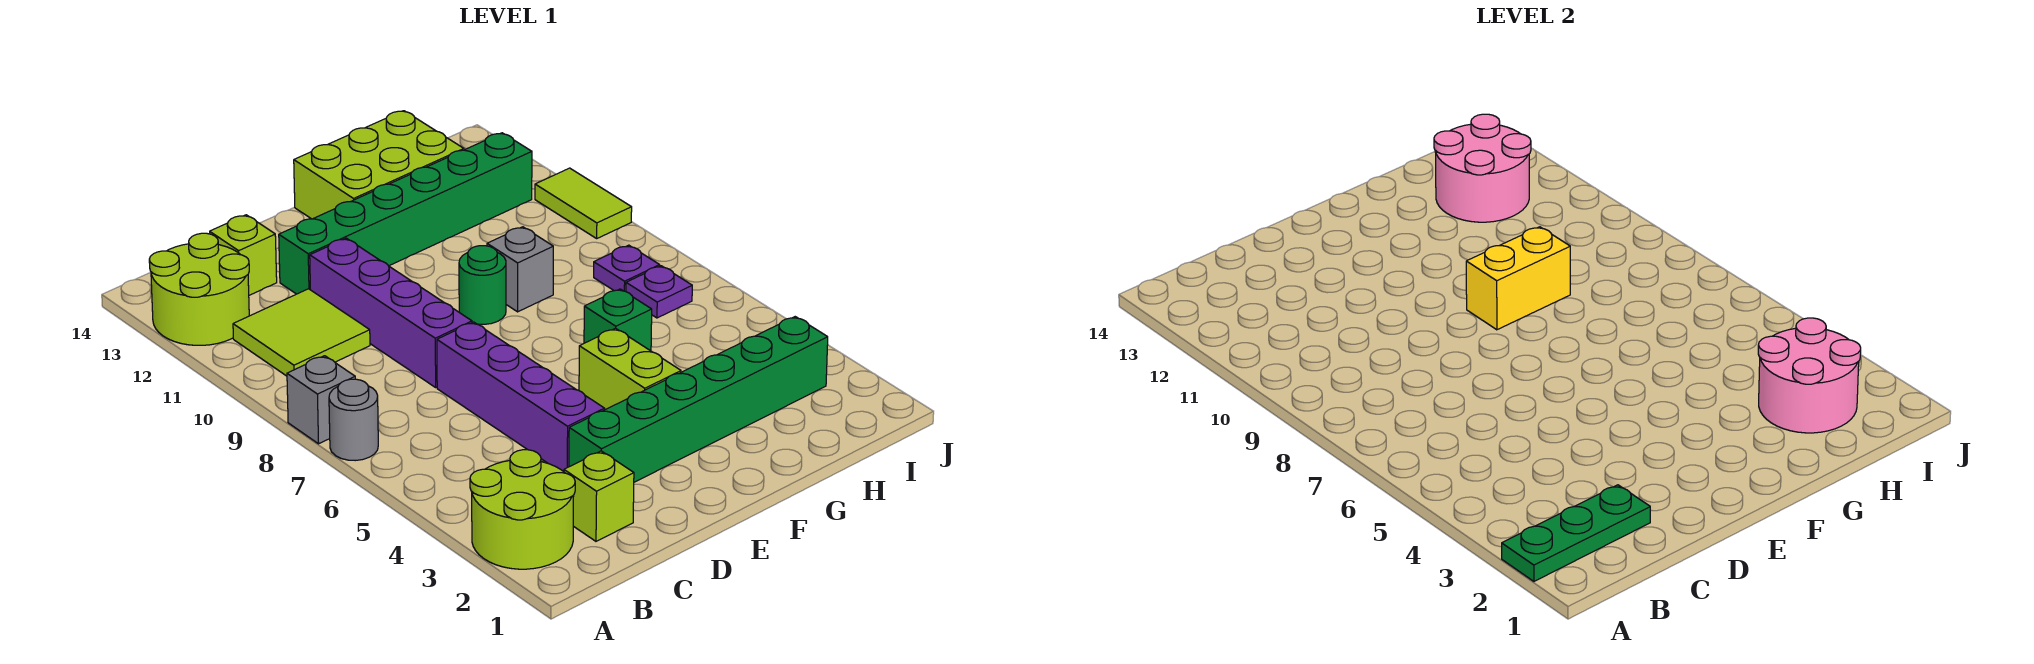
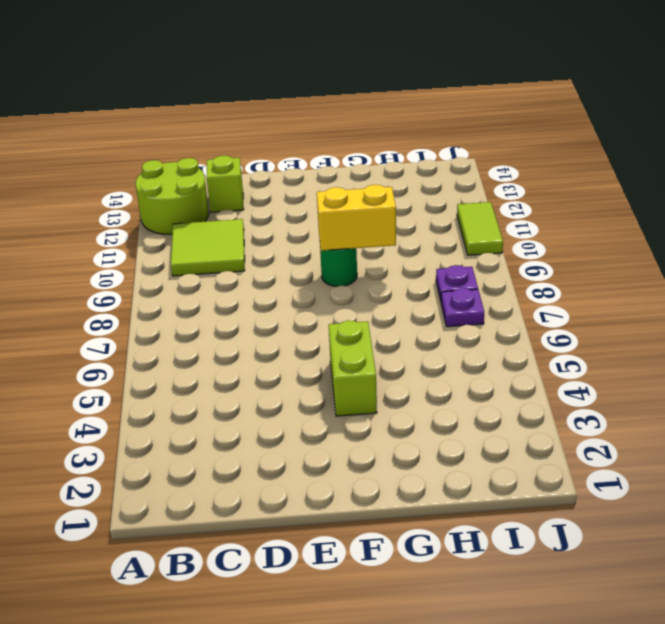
none -> lime round brick A2:B3 level 1
none -> grey round brick A7 level 1
none -> grey brick A8 level 1

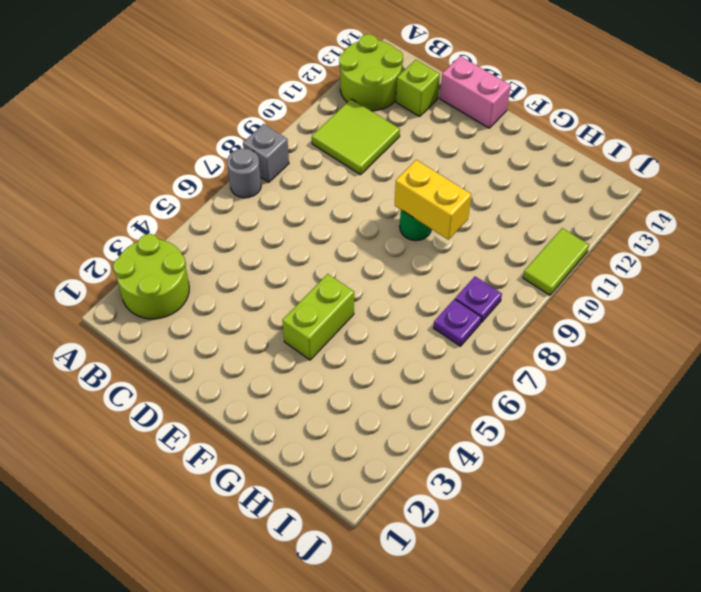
pink brick D14:E14 level 1 -> none
none -> lime brick C2 level 1
none -> green brick D3:I3 level 1
none -> purple brick D4:D7 level 1

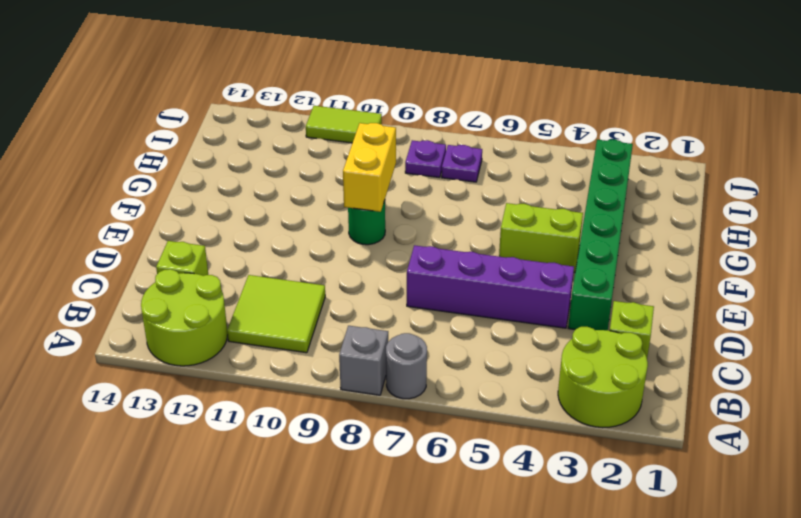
none -> purple brick D8:D11 level 1
none -> green brick D12:I12 level 1
none -> lime brick F13:H14 level 1

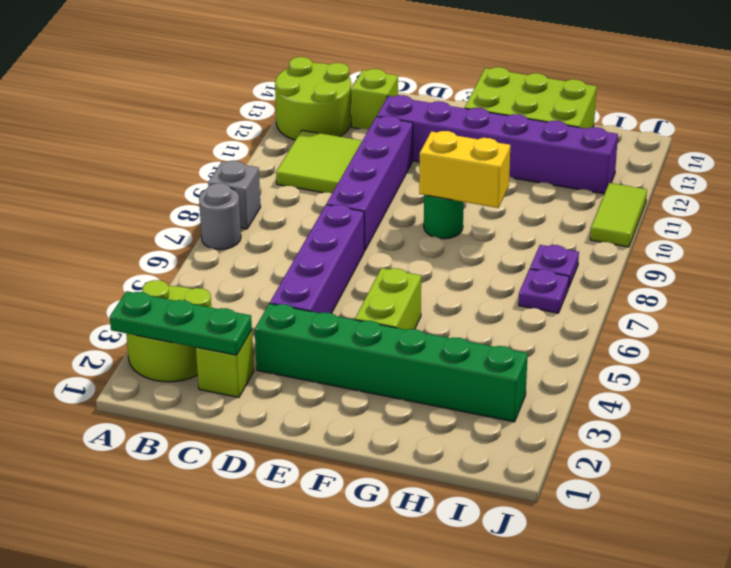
purple brick D12:I12 level 1 -> green brick D12:I12 level 1
none -> green brick G6 level 1
none -> grey brick G9 level 1
none -> pink round brick H2:I3 level 2

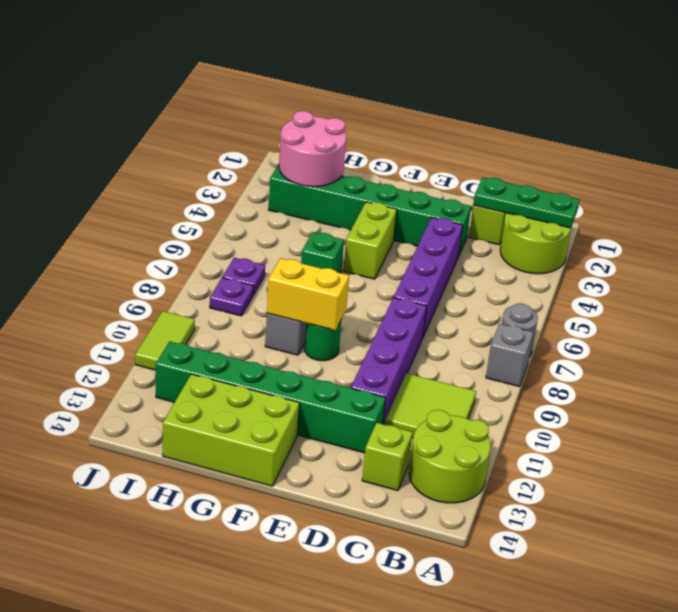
none -> pink round brick H12:I13 level 2

